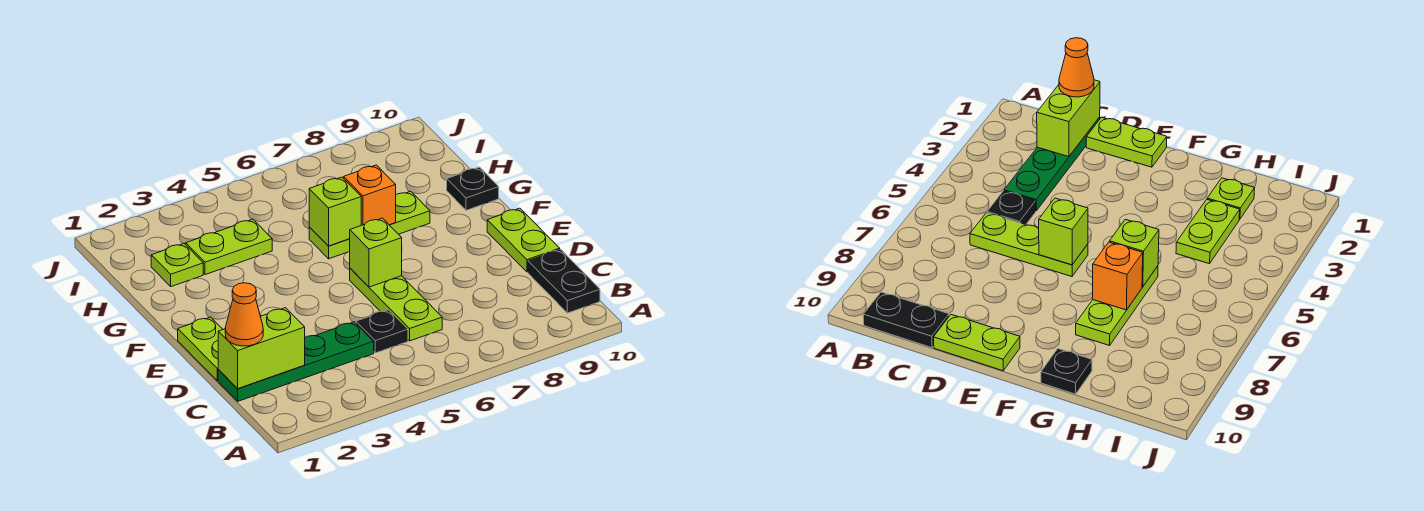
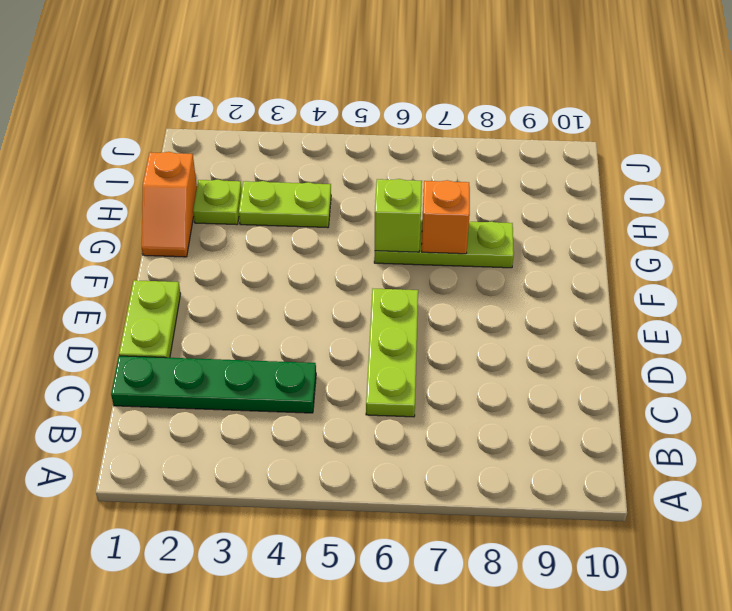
orange slope G1:H1 level 1 top H -> none
none -> black plate B10:C10 level 1
none -> black plate C5 level 1
none -> lime plate D10:E10 level 1

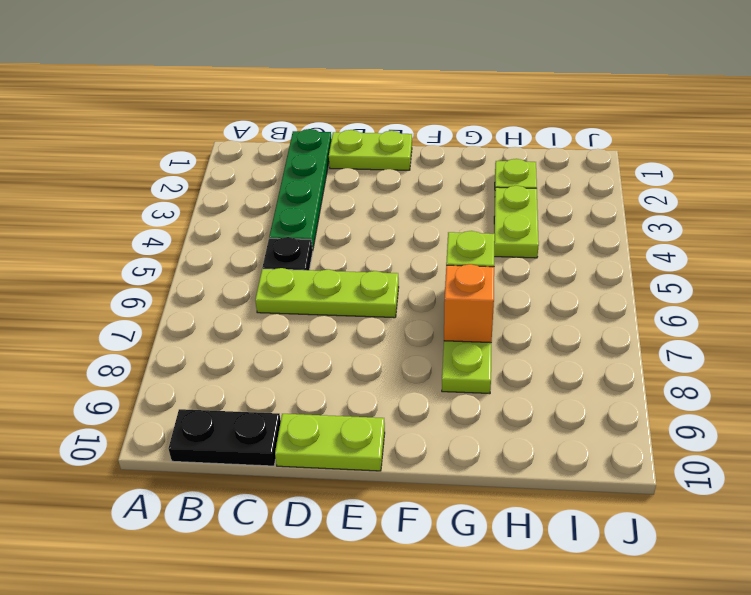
none -> black plate G10 level 1
none -> lime brick C1:C2 level 2
none -> lime brick E6 level 2

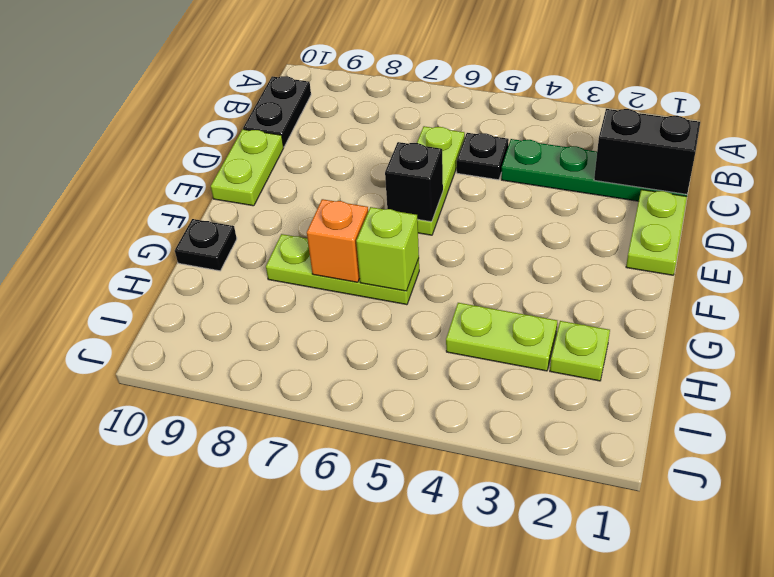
black brick C1:C2 level 2 -> lime brick C1:C2 level 2
black brick E6 level 2 -> lime brick E6 level 2
none -> orange cone C1 level 3

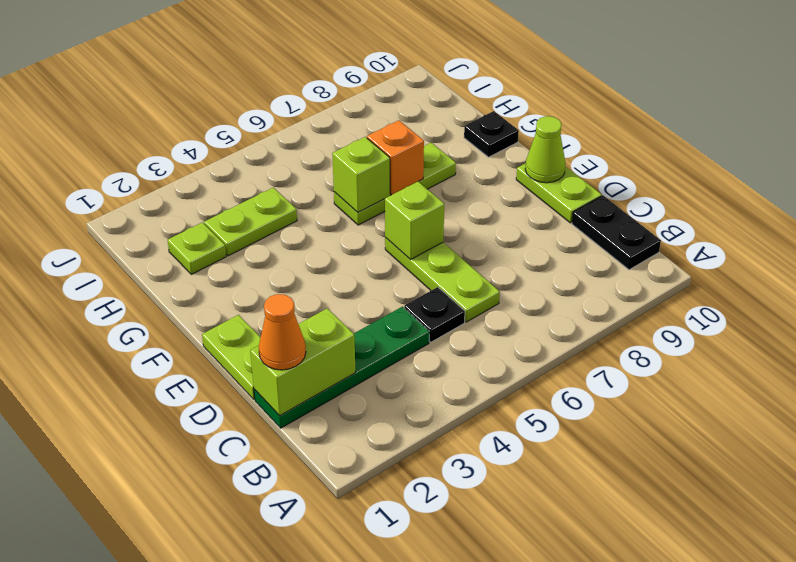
lime cone E10 level 2 -> none

